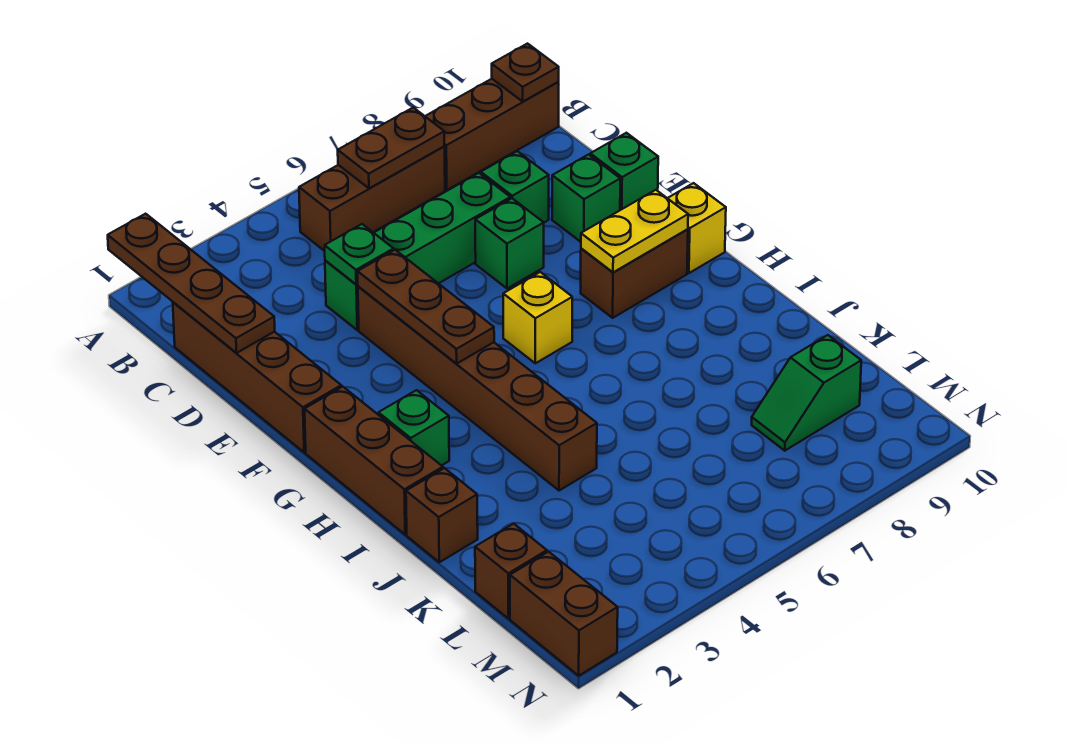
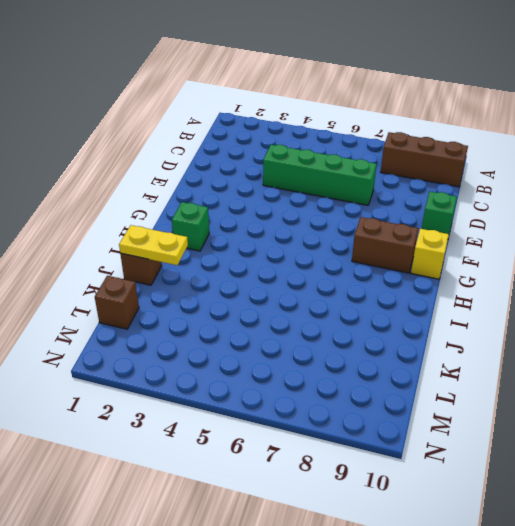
yellow plate J1:J2 level 2 -> yellow plate G8:G9 level 2
none -> brown brick B5:B7 level 1
none -> brown brick C1:F1 level 1
none -> green brick D8 level 1

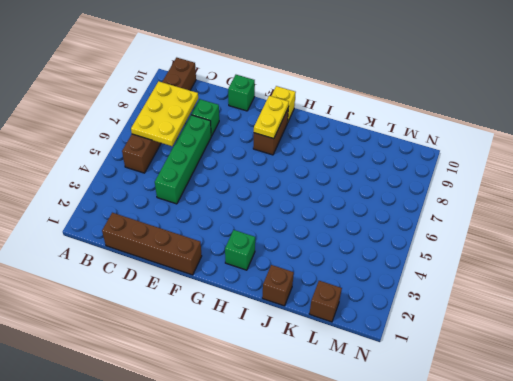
yellow plate B6:C8 level 2 -> brown plate B6:B7 level 2
none -> brown brick E4:J4 level 1
none -> green brick E7 level 1
none -> green brick E9 level 1

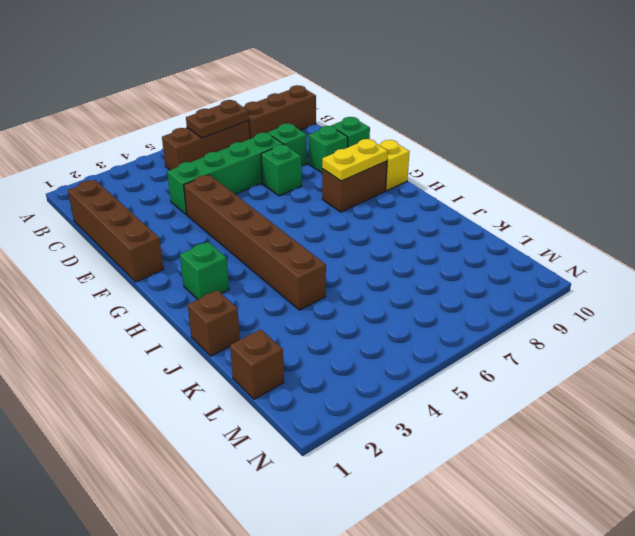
none -> brown brick G1:I1 level 1
none -> yellow brick G6 level 1
none -> green slope L8:L9 level 1 top 9

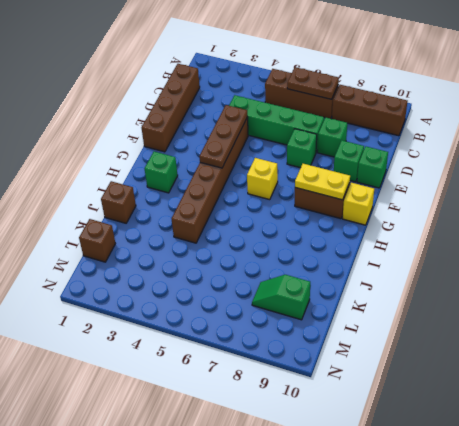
none -> brown brick G1:I1 level 1
none -> brown brick M1:N1 level 1
none -> brown plate A1:D1 level 2

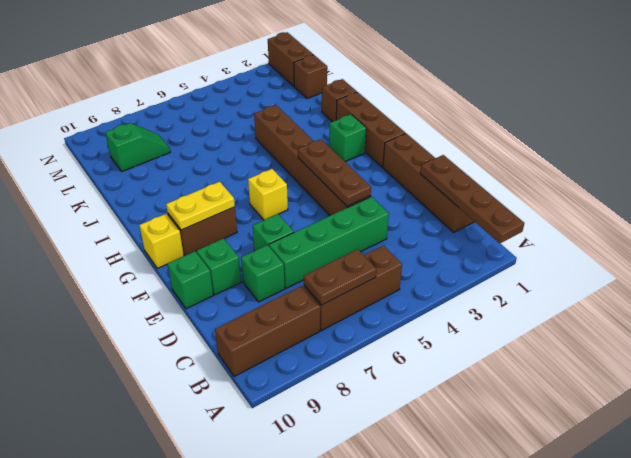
none -> brown plate B10 level 2
none -> green plate D4 level 2

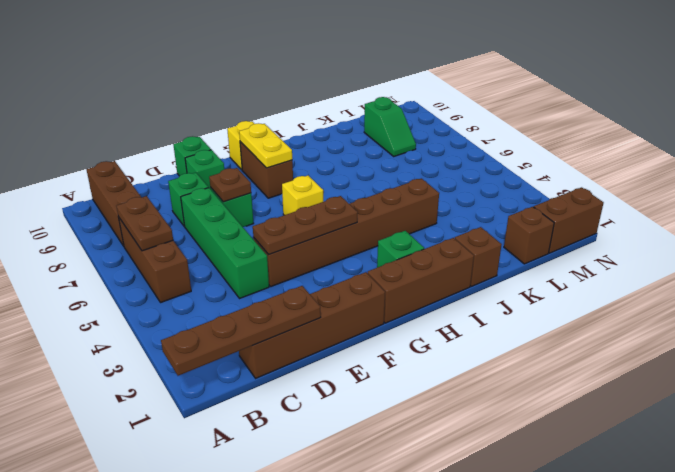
brown plate E7 level 2 -> brown plate B10 level 2
none -> green plate D4 level 2

